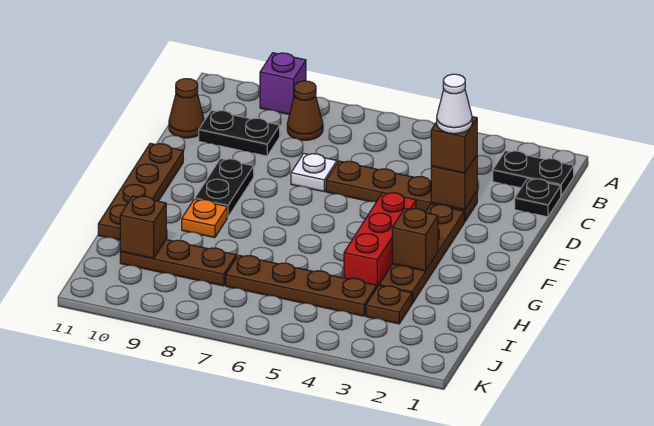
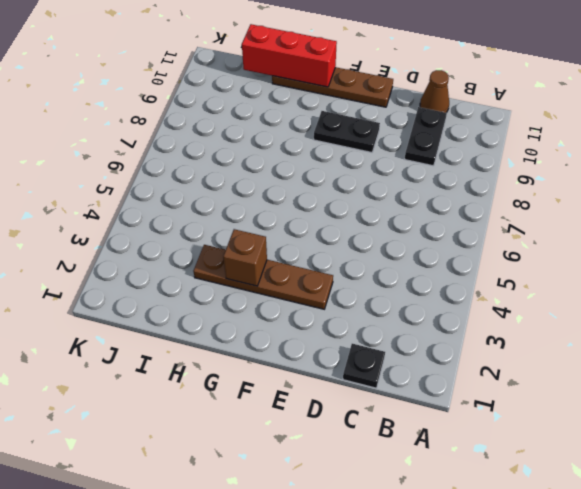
red brick G11:I11 level 2 -> red brick F4:H4 level 1
none -> purple brick A9 level 1
none -> black plate B1:B2 level 1
none -> brown cone B8 level 1

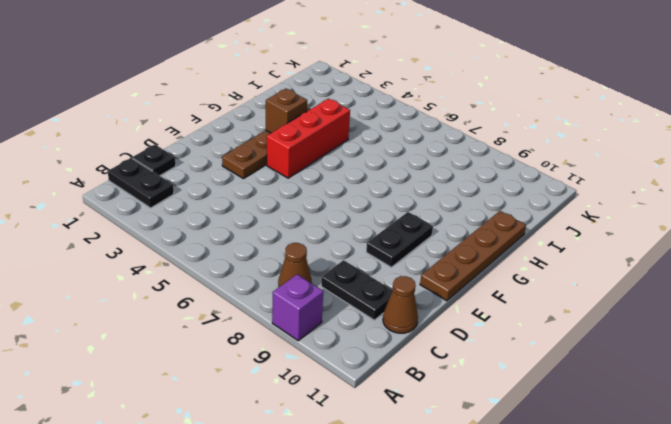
none -> brown plate D3:D6 level 1
none -> white plate D7 level 1
none -> orange plate G9 level 1

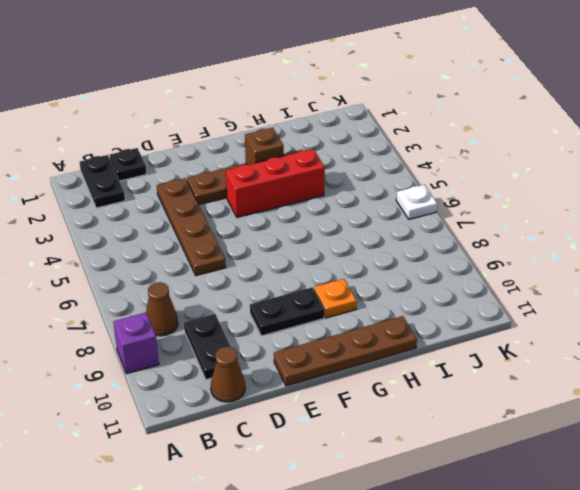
white plate K6 level 1 -> white plate D7 level 1
none -> brown plate I3 level 1
none -> brown plate I4:I7 level 1
none -> brown plate I8:I10 level 1

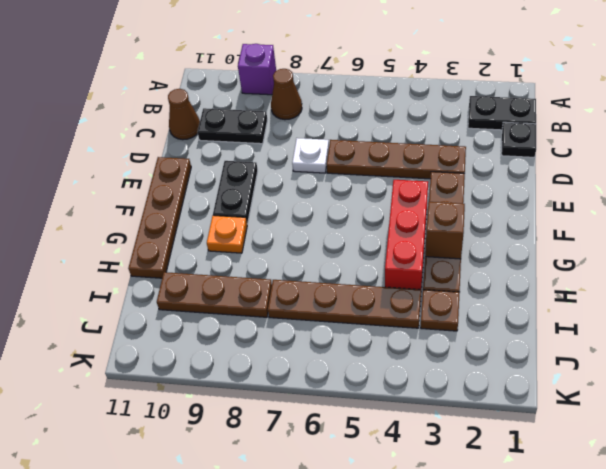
none -> brown brick D3 level 2
none -> brown brick I10 level 2
none -> brown brick D3 level 3

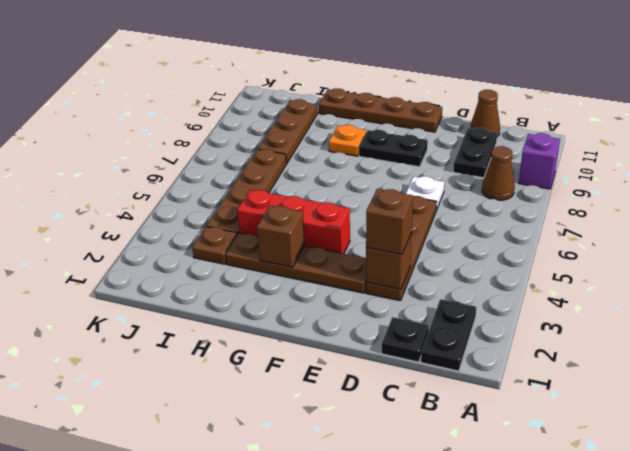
none -> brown brick I10 level 2
none -> white cone D3 level 4

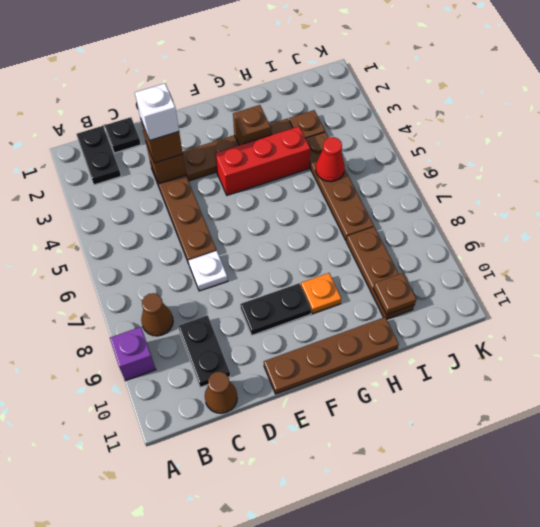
white brick D3 level 4 -> white cone D3 level 4
red cone I5 level 2 -> none
brown plate I10 level 2 -> brown brick I10 level 2

